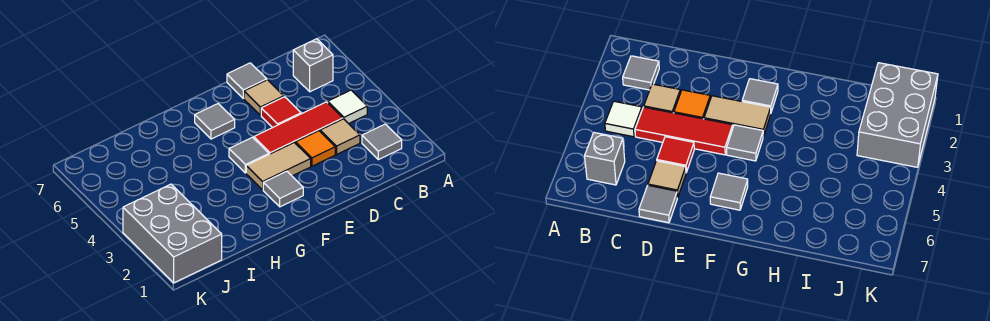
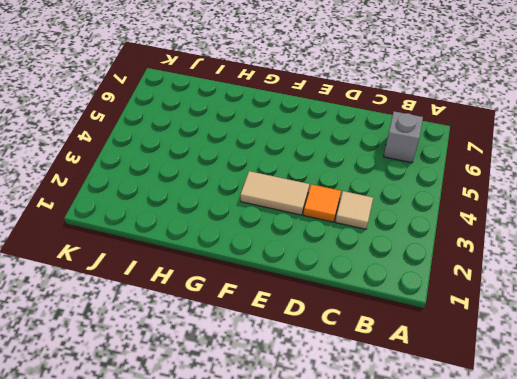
none -> grey tile B2 level 1
none -> white tile B4 level 1
none -> red tile C4:E4 level 1

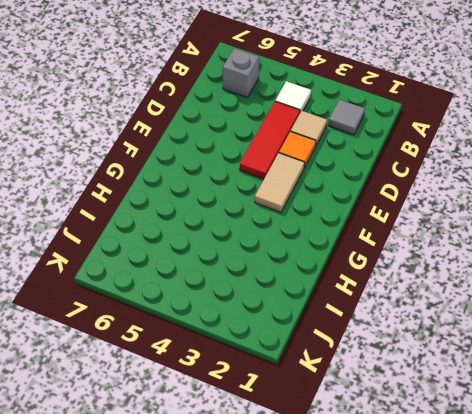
none -> red tile D5 level 1
none -> tan tile D6 level 1
none -> grey tile D7 level 1

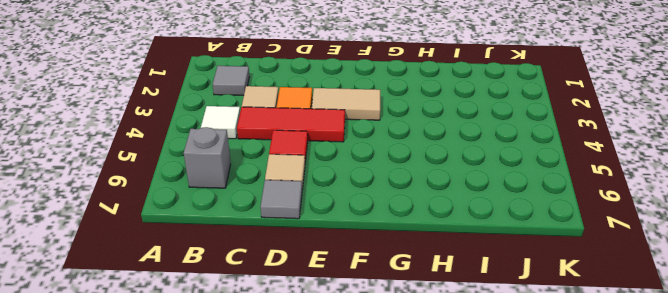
none -> grey tile F2 level 1
none -> grey tile F4 level 1
none -> grey tile F6 level 1

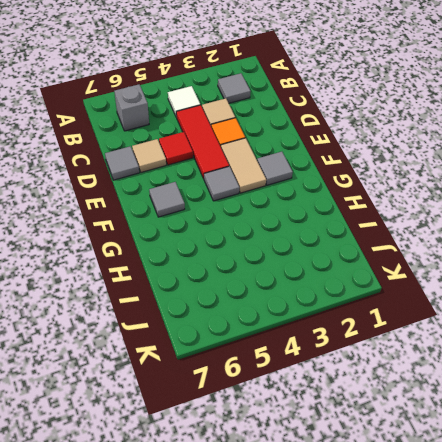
none -> grey brick J1:K3 level 1

